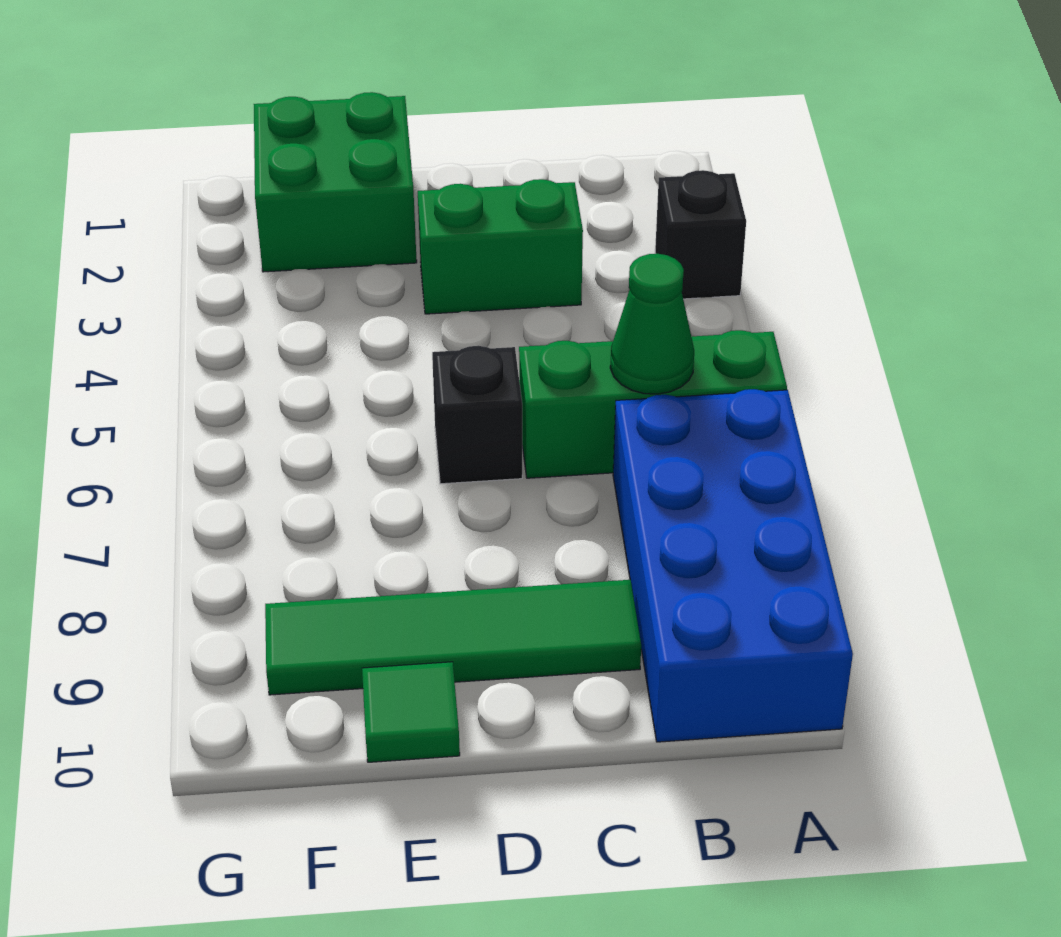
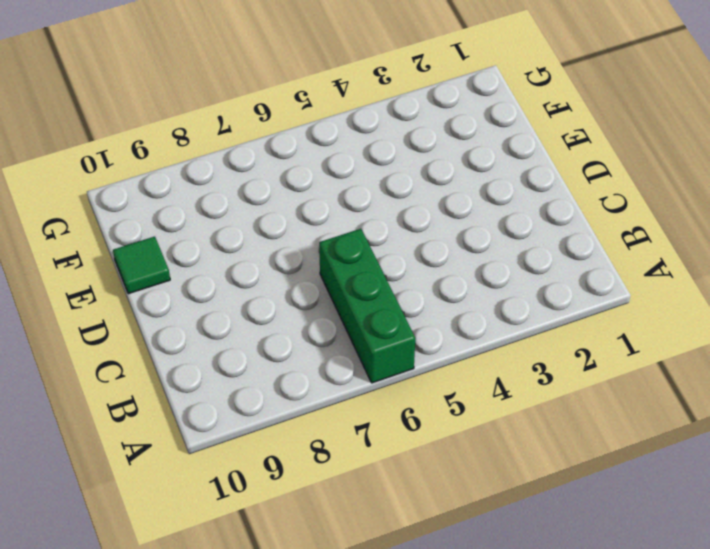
none -> black brick A3 level 1
none -> blue brick A7:B10 level 1

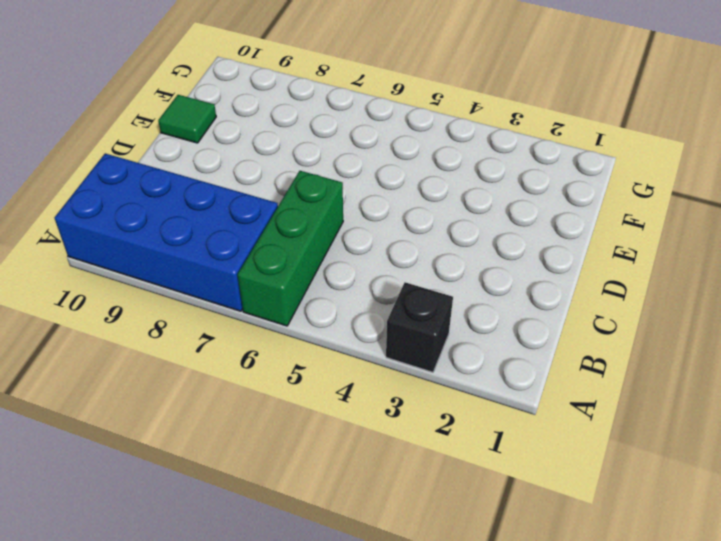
none -> green brick C3:D3 level 1
none -> green tile C9:F9 level 1

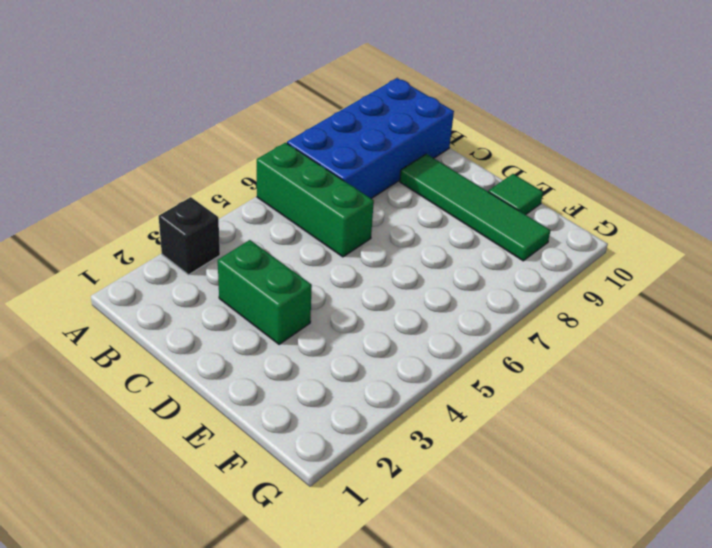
none -> black brick D6 level 1
none -> green brick E1:F2 level 1

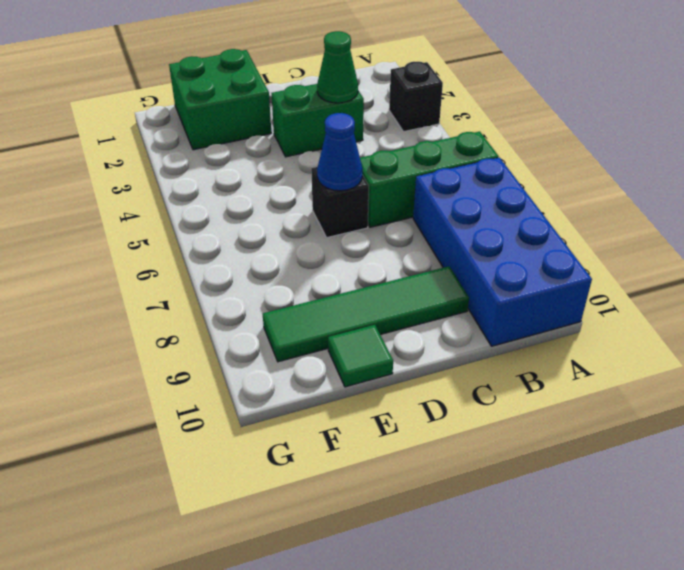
green cone C3 level 2 -> green cone B6 level 2
blue cone D6 level 2 -> none

